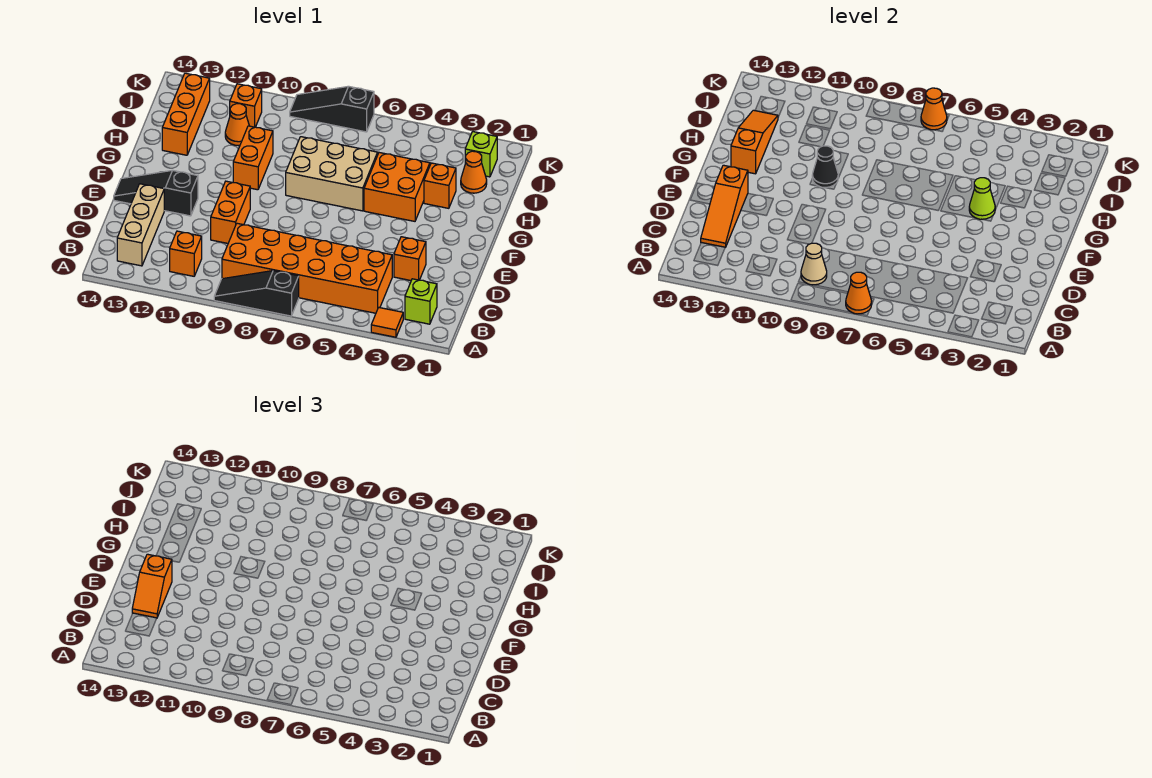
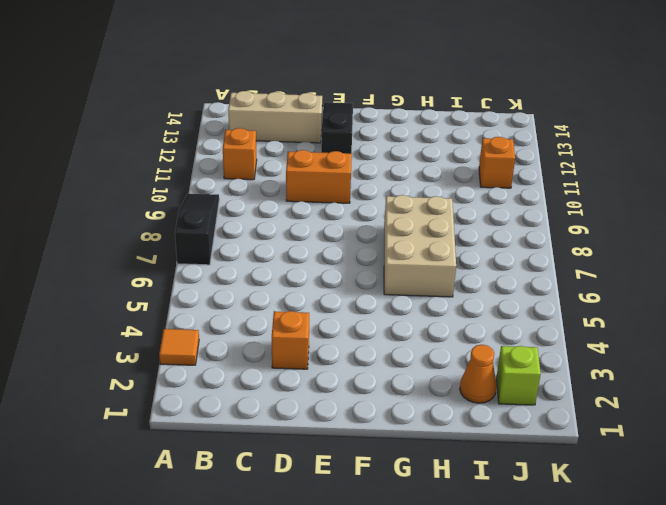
none -> lime brick B2 level 1
none -> orange brick B4:C9 level 1
none -> orange brick G4:H5 level 1

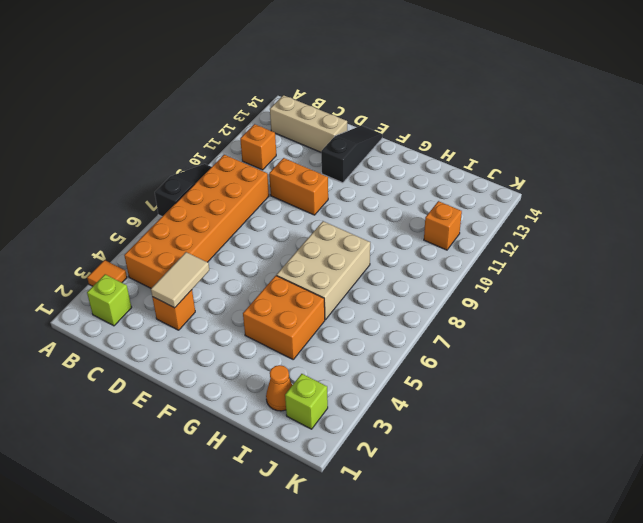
tan tile D3:D4 level 2 -> none
none -> orange brick G10:H10 level 1
none -> orange brick H3 level 1
none -> orange brick H13:J13 level 1

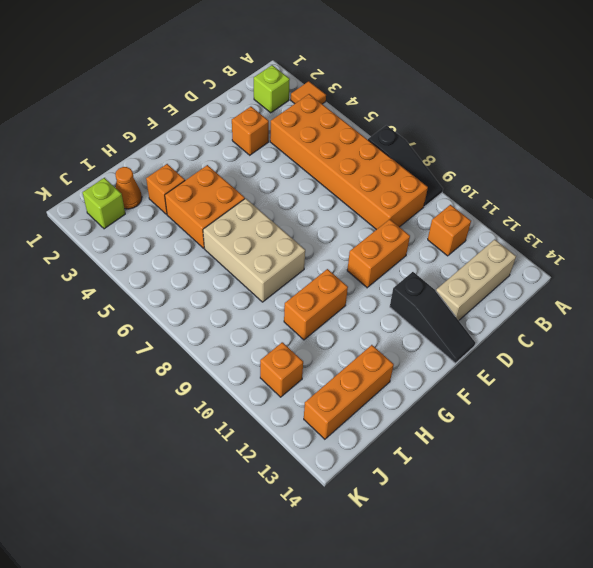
none -> orange cone I11 level 1
none -> black slope K7:K9 level 1 top 7
none -> orange cone A7 level 2

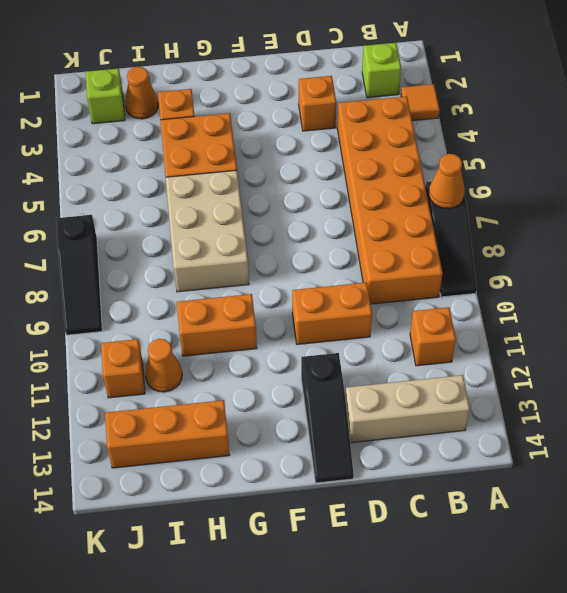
none -> tan cone B9 level 2
none -> orange slope C13:E13 level 2 top E
none -> lime cone G4 level 2

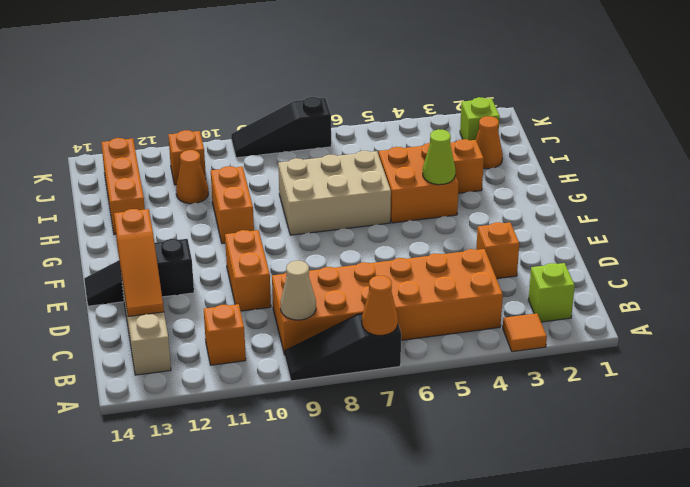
none -> black cone G10 level 2
none -> orange slope G13:I13 level 2 top G
none -> orange cone K7 level 2

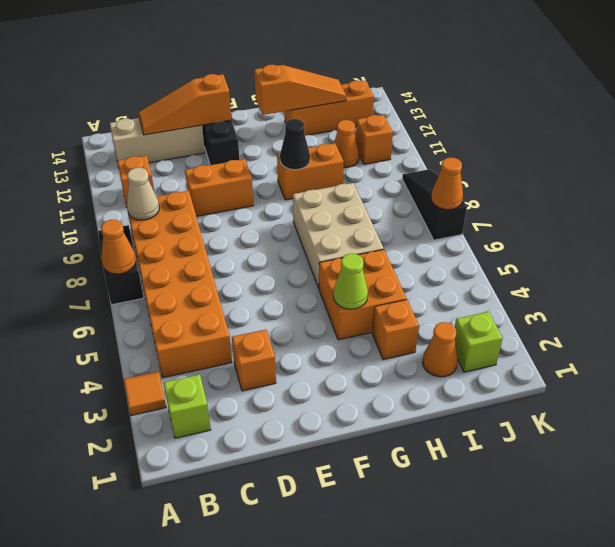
none -> orange slope D13:E13 level 3 top E

